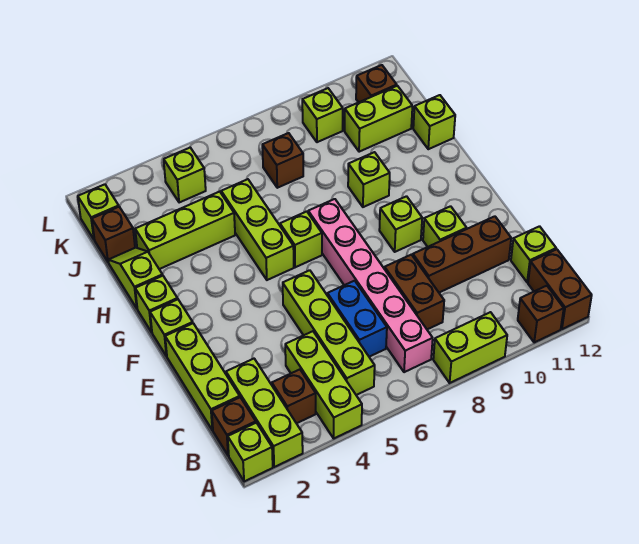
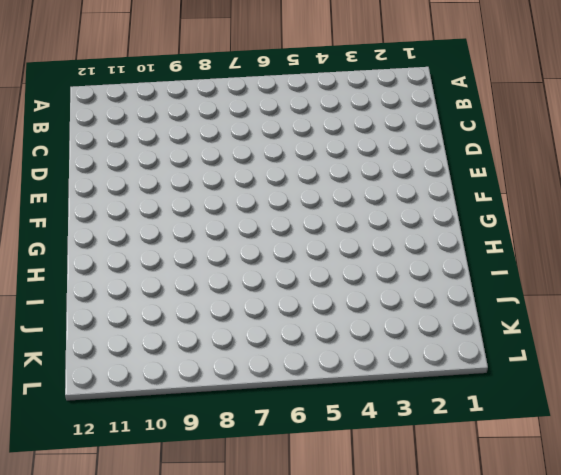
none -> lime brick A1 level 1
none -> lime brick A2:C2 level 1
none -> lime brick A4:C4 level 1
none -> lime brick A8:A9 level 1

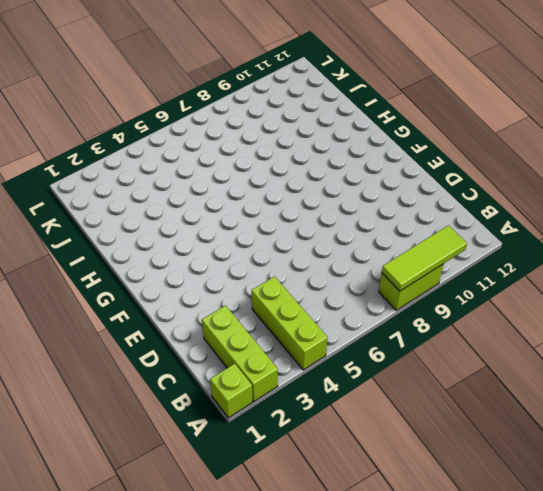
lime tile A8:A10 level 2 -> none
none -> brown brick A11 level 1
none -> brown brick A12:B12 level 1
none -> brown brick B1 level 1
none -> brown brick B3 level 1

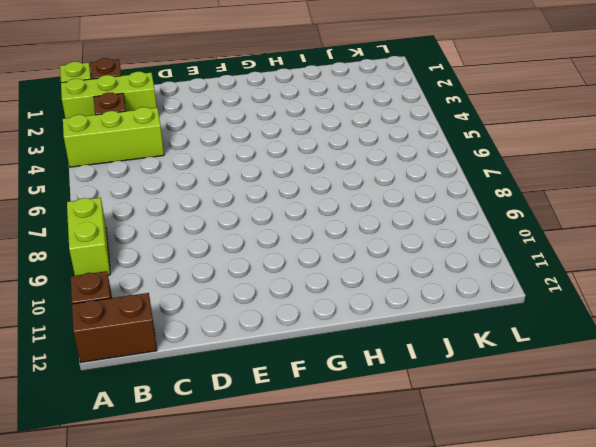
none -> lime brick B5:E5 level 1
none -> pink brick B7:G7 level 1
none -> lime brick C1:E1 level 1
none -> blue brick C6:D6 level 1

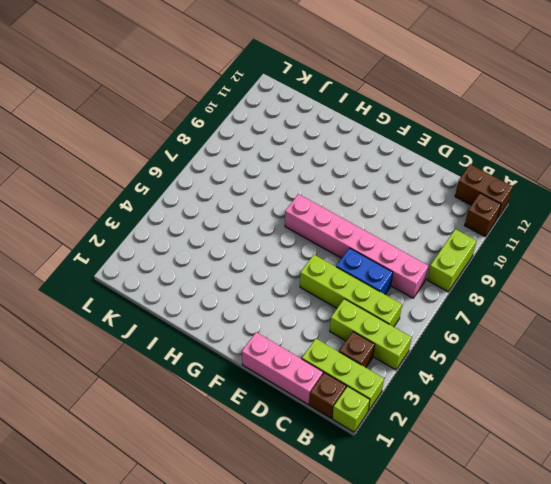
pink brick C1:E1 level 1 -> lime brick C1:E1 level 1
none -> brown brick C8:D8 level 1
none -> lime brick C12 level 1
none -> brown brick D9:D11 level 1
none -> lime brick E10 level 1

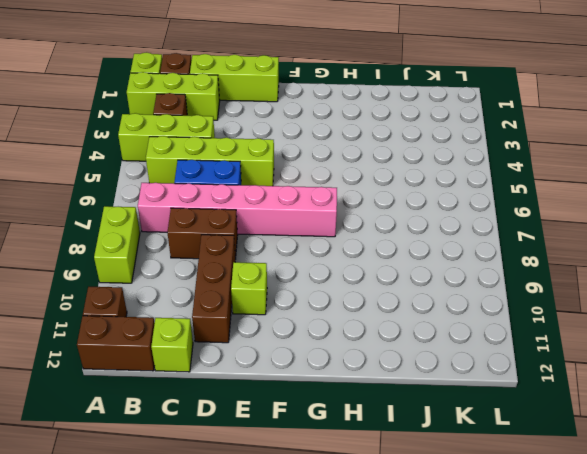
none -> lime brick F1 level 1
none -> lime brick F9 level 1
none -> lime brick G1 level 1
none -> lime brick G5:I5 level 1

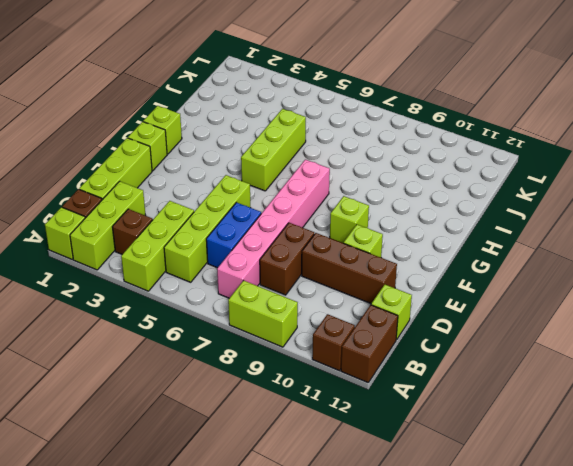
none -> lime brick G6 level 1
none -> lime slope H1:I1 level 1 top H
none -> lime brick H9 level 1
none -> lime brick I2:I4 level 1

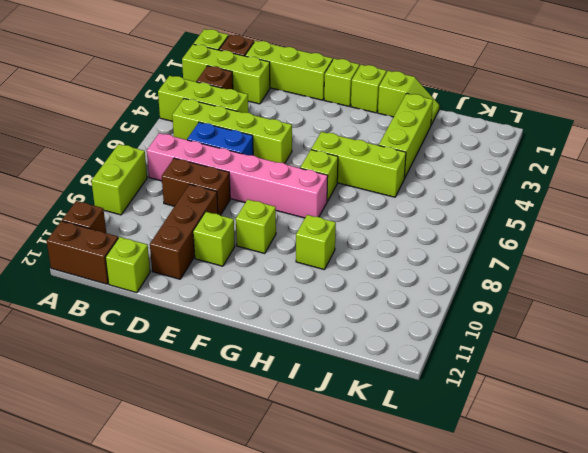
none -> lime brick I12 level 1
none -> brown brick J1 level 1
none -> brown brick J7 level 1
none -> lime brick J10:J11 level 1

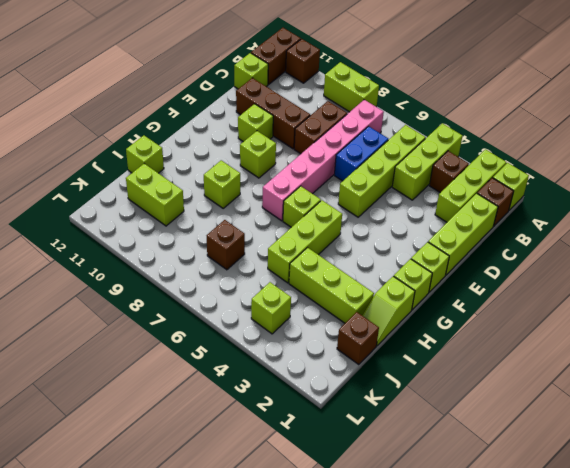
none -> lime brick K1 level 1
none -> lime brick K9 level 1
none -> brown brick K11 level 1

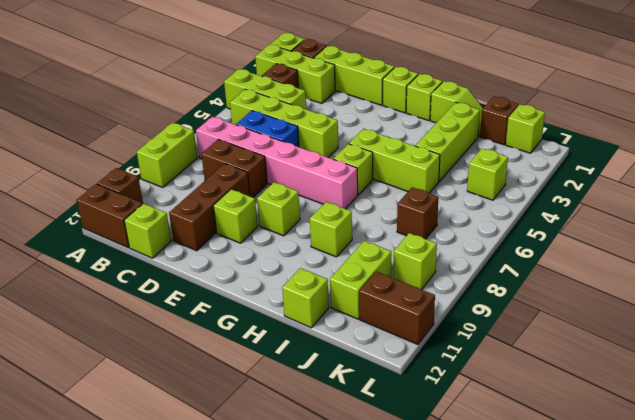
brown brick K11:L11 level 1 -> brown brick K11 level 1

